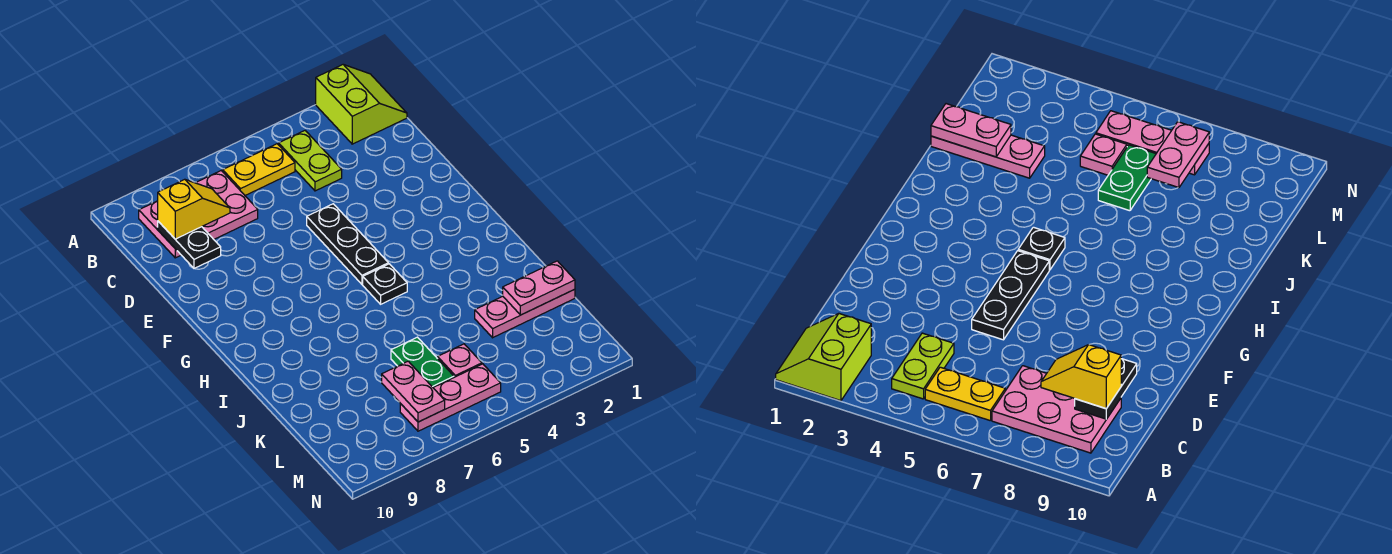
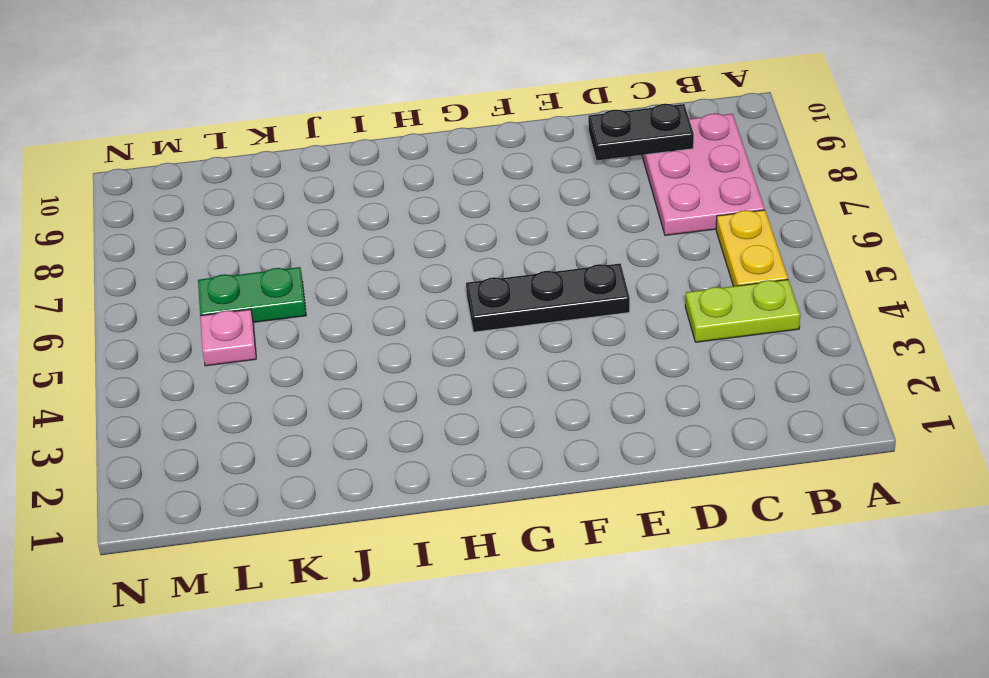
none -> lime slope A1:B2 level 1 top 2
none -> black plate H5 level 1
none -> pink plate K1:K3 level 1

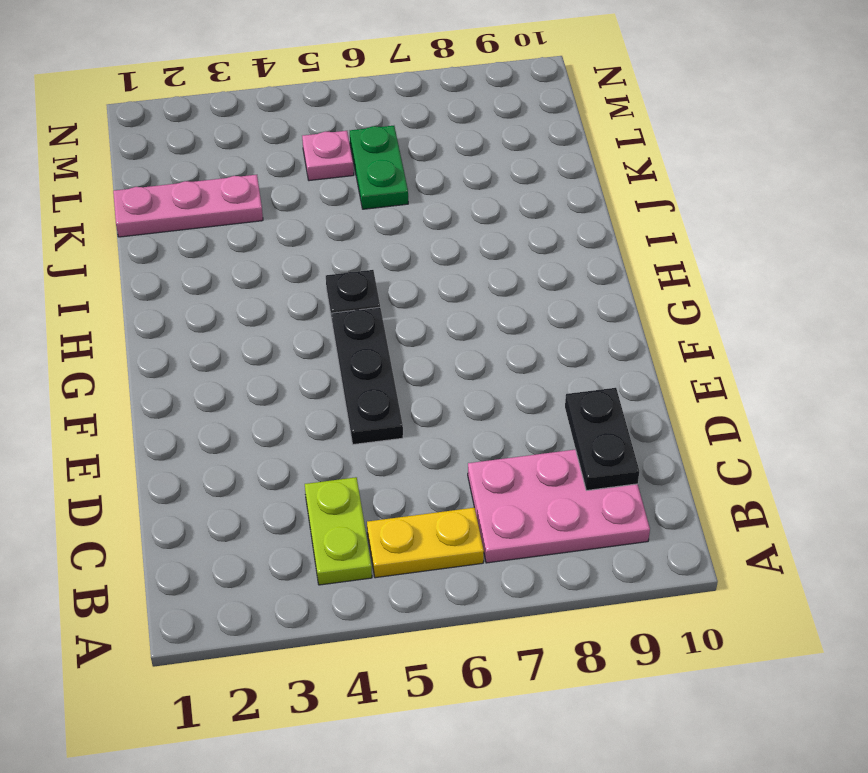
none -> lime slope A1:B2 level 1 top 2
none -> pink plate M5:M7 level 1
none -> pink plate K1:K2 level 2

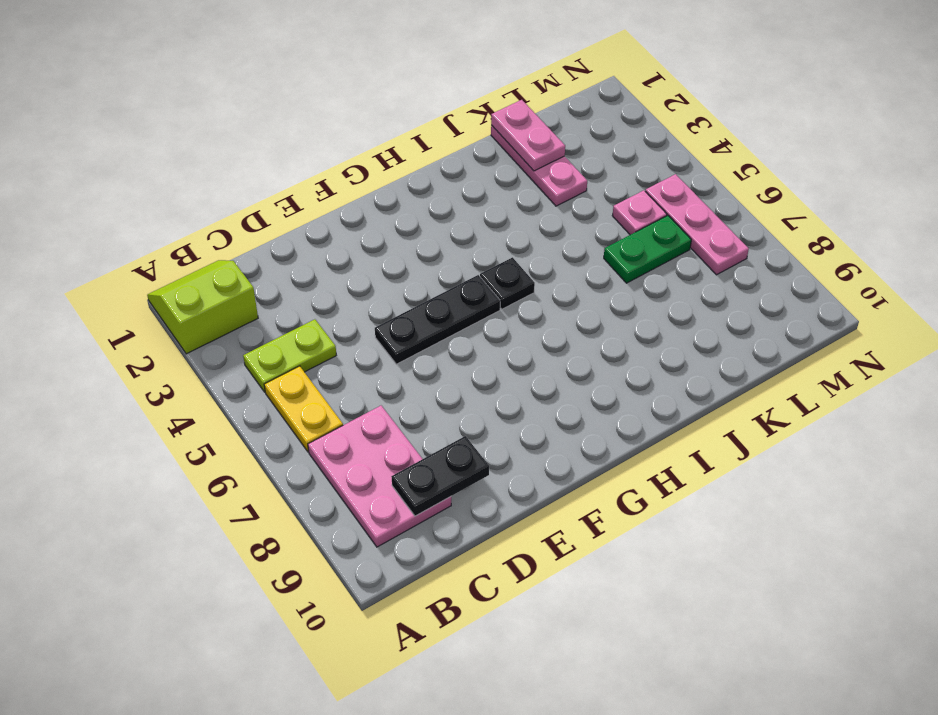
none -> pink plate L7:M7 level 2
none -> yellow slope C8:C9 level 3 top 9

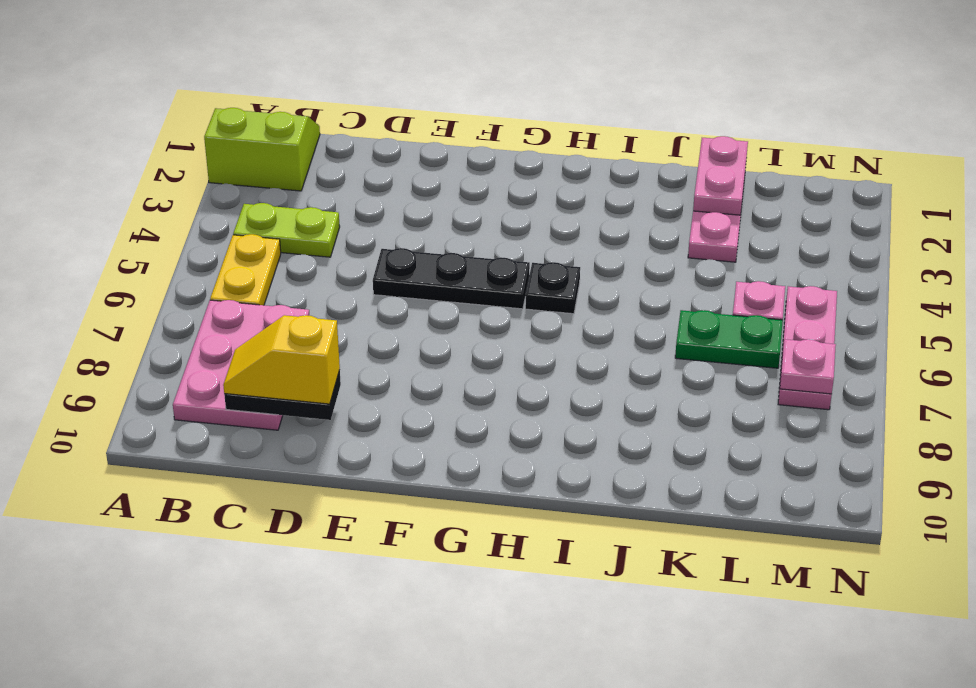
yellow slope C9:D9 level 3 top D -> yellow slope C8:C9 level 3 top 9
pink plate M7 level 2 -> pink plate L7:M7 level 2

